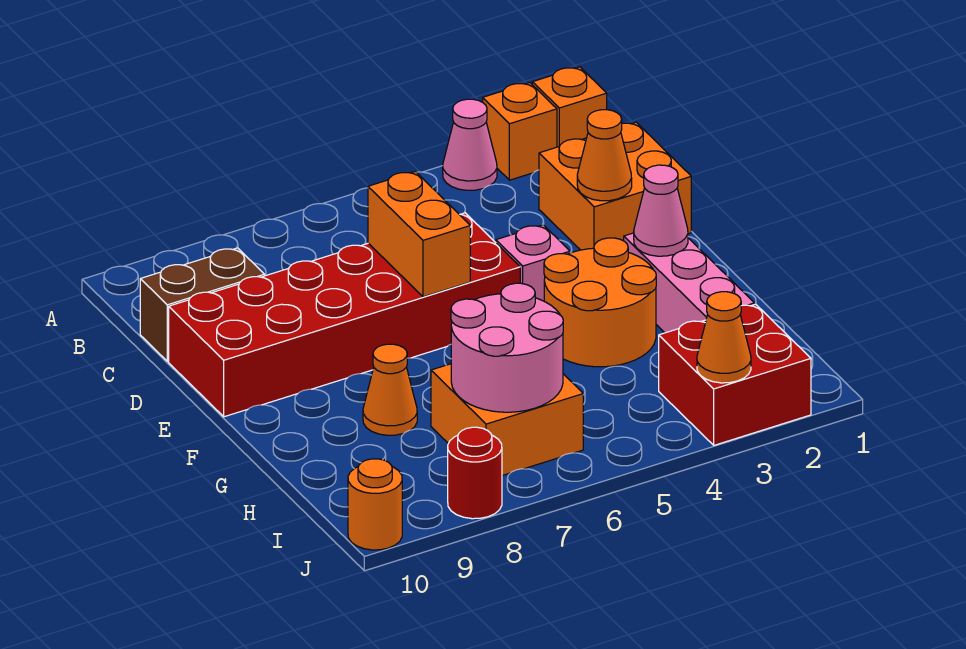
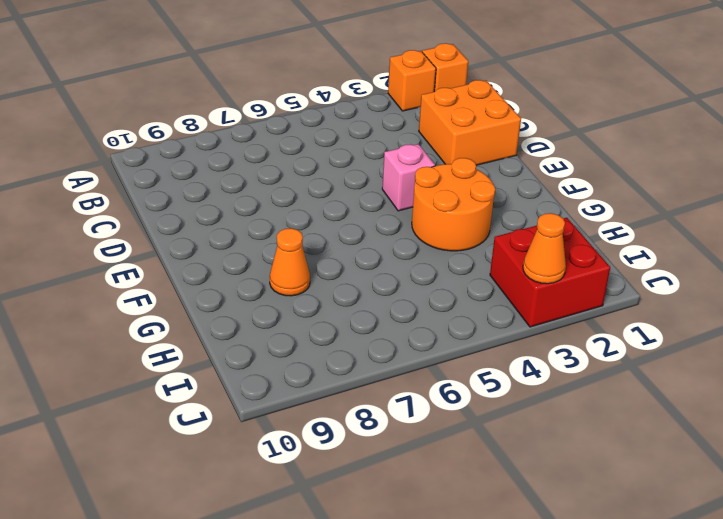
none -> pink cone A3 level 1
none -> brown brick C9:C10 level 1
none -> red brick D5:E10 level 1

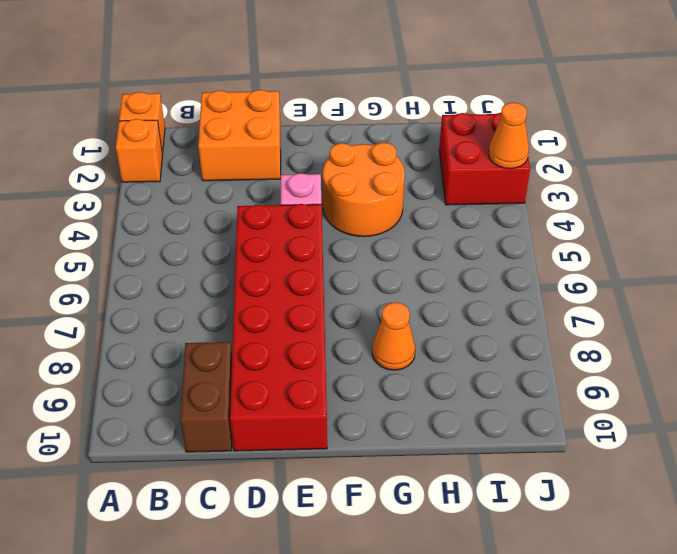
none -> pink cone A3 level 1
none -> pink brick F2:H2 level 1
none -> orange brick H6:I7 level 1

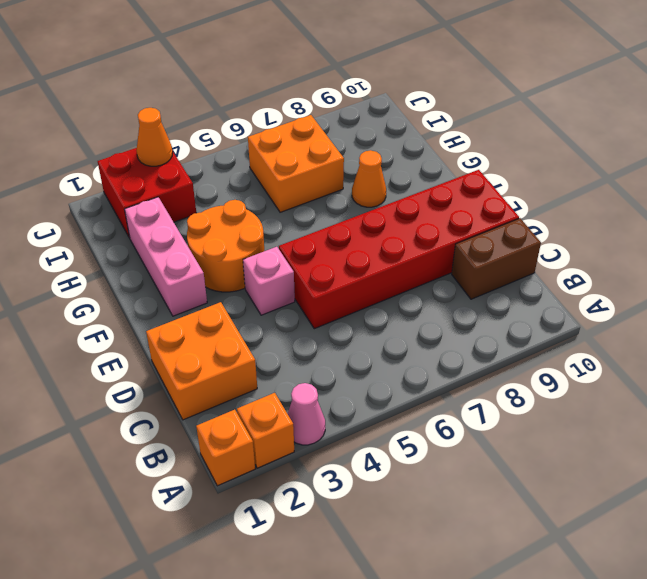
none -> red round brick J8 level 1
none -> orange round brick J10 level 1
none -> orange cone D2 level 2

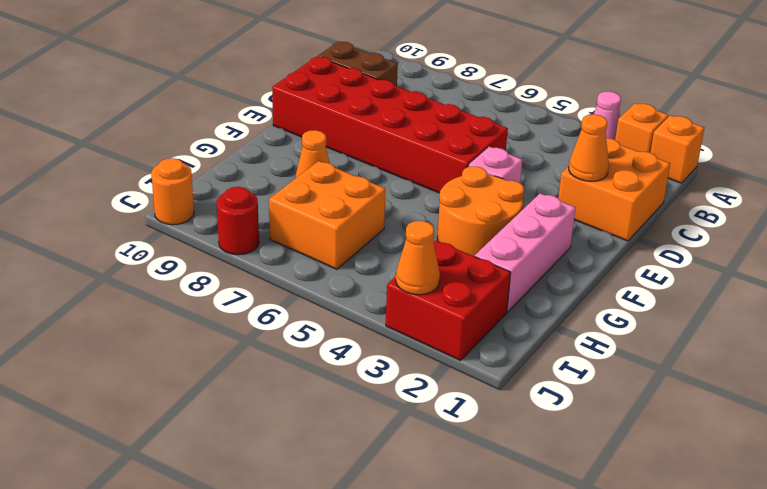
none -> orange brick D6:E6 level 2
none -> pink cone F2 level 2
none -> pink round brick H6:I7 level 2

